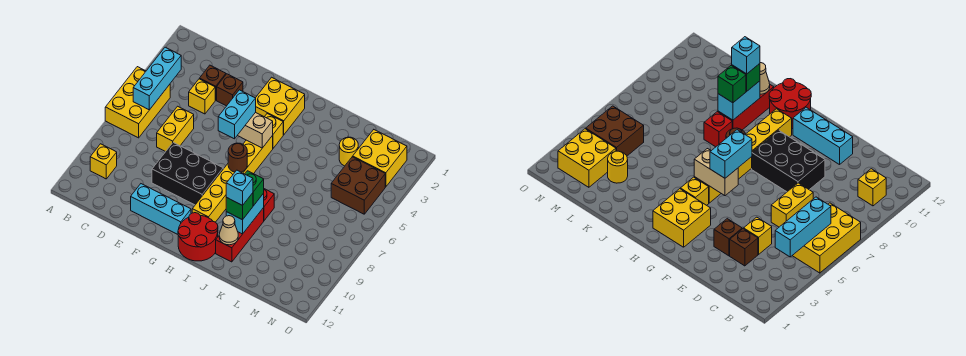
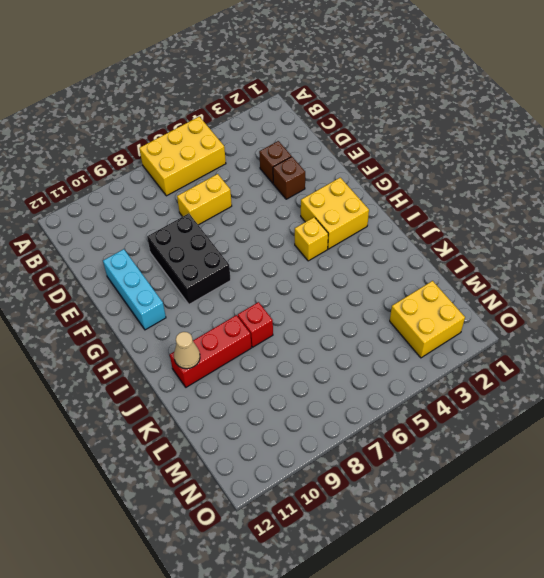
none -> yellow brick B10 level 1
none -> yellow brick D4 level 1
none -> yellow brick H5:H10 level 1

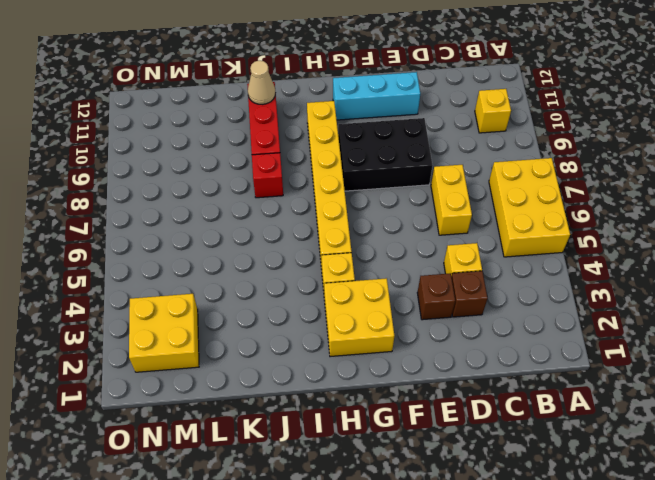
none -> red round brick H11:I12 level 1
none -> yellow round brick L3 level 1
none -> brown brick M4:N5 level 1

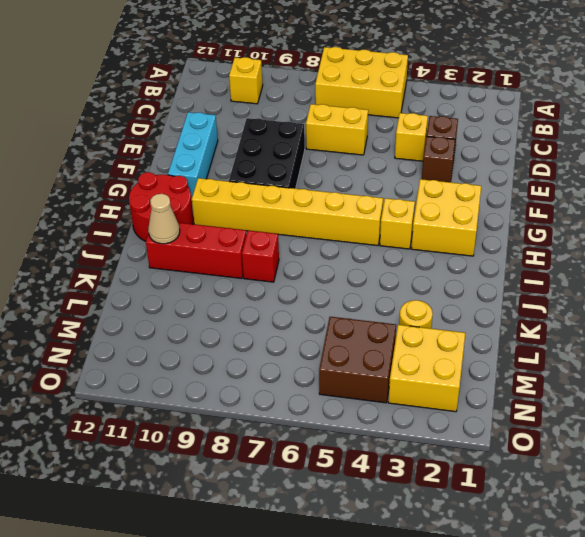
none -> cyan brick B4:B6 level 2
none -> tan brick G5:H5 level 2
none -> brown round brick H7 level 2

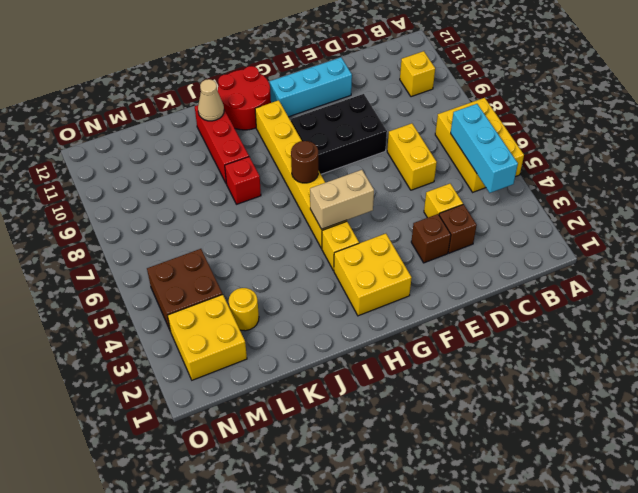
none -> cyan brick J9:J10 level 2
none -> cyan brick G5:G6 level 3
none -> green brick J9 level 3

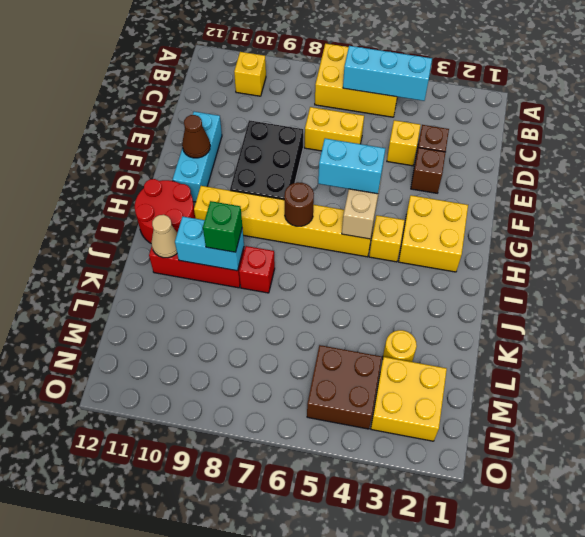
brown cone F11 level 2 -> none
none -> green brick J10 level 3
none -> cyan brick J10 level 4

